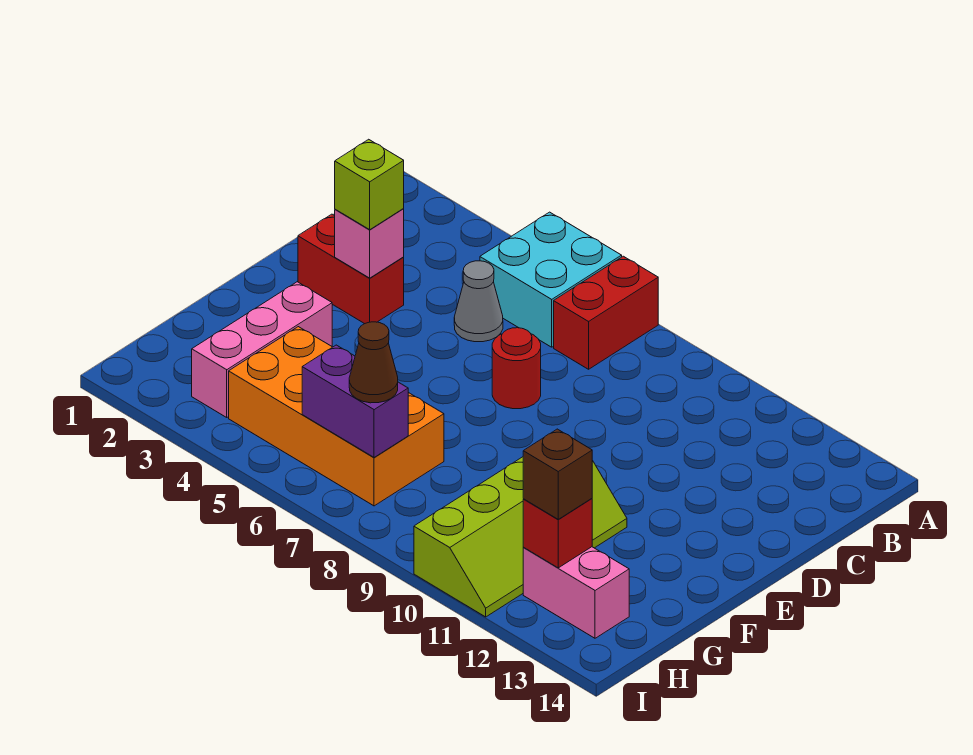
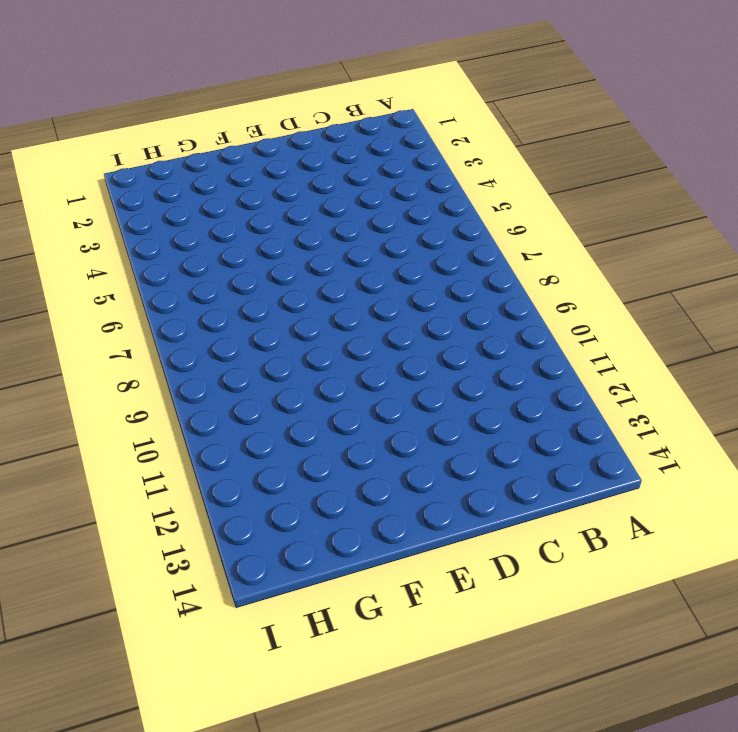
none -> cyan brick A5:B6 level 1
none -> red brick A7:B7 level 1
none -> grey cone C5 level 1

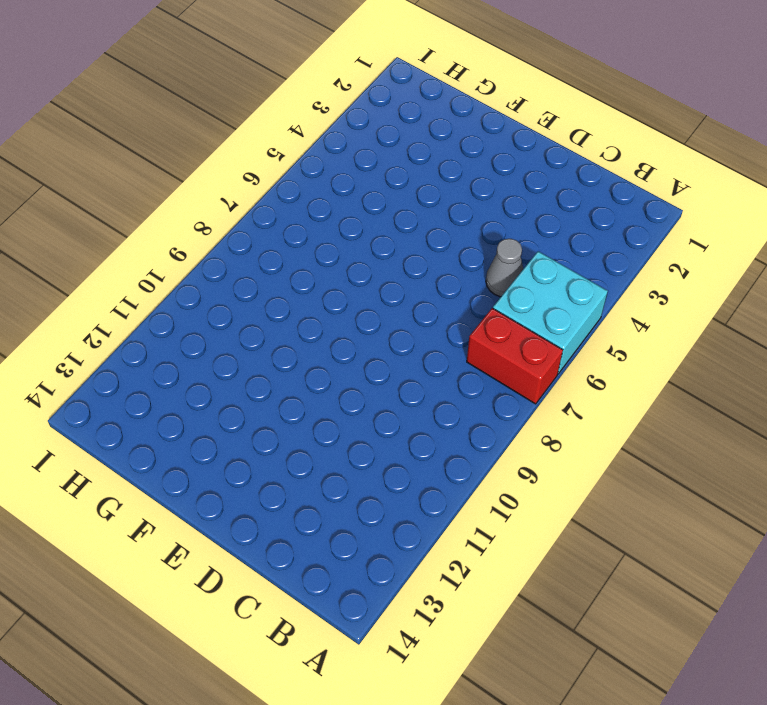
none -> red brick D2:D3 level 1
none -> red round brick D7 level 1
none -> pink brick F3:H3 level 1

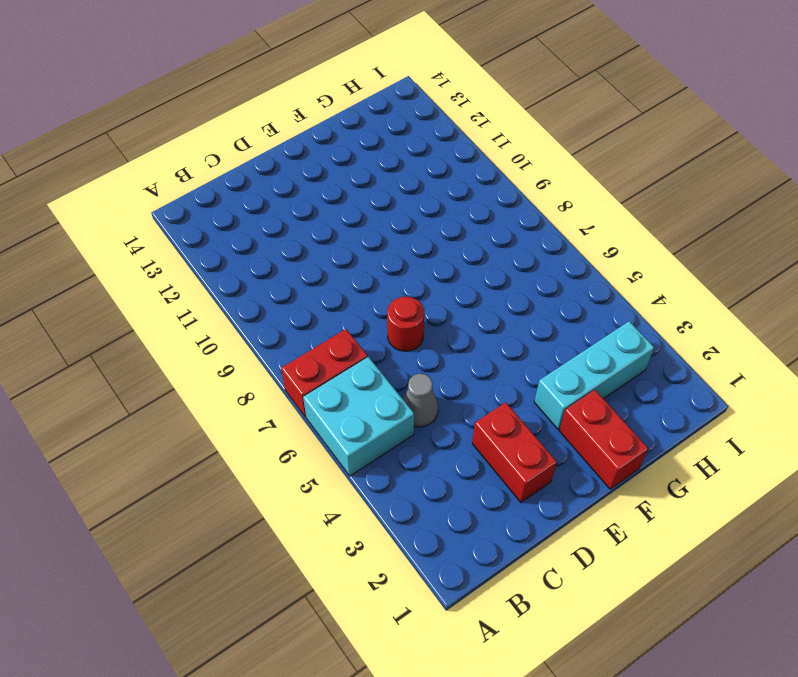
red brick F1:F2 level 1 -> none
cyan brick F3:H3 level 1 -> pink brick F3:H3 level 1
none -> lime slope F10:I11 level 1 top 10
none -> orange brick G4:H7 level 1
none -> pink brick H12:H13 level 1

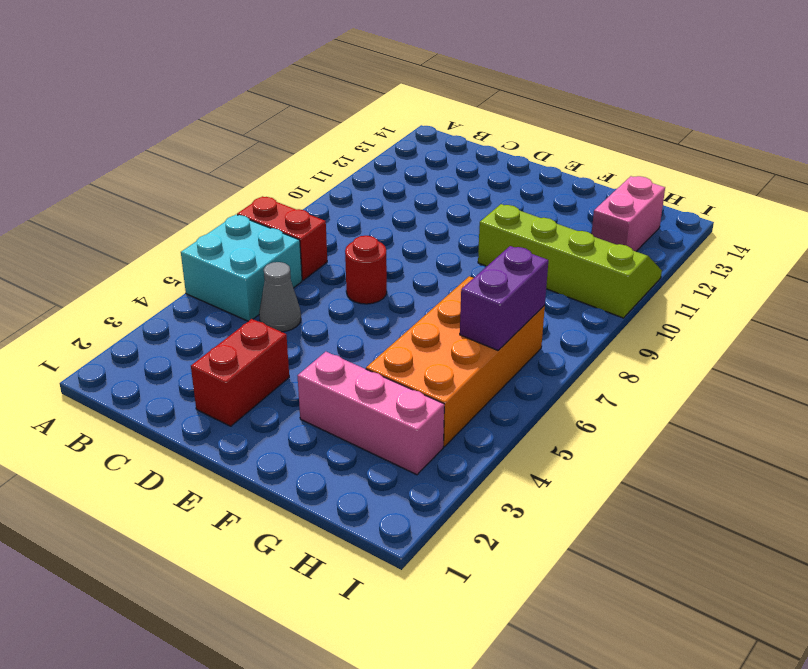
none -> pink brick D3 level 2
none -> red brick H12 level 2
none -> lime brick D3 level 3

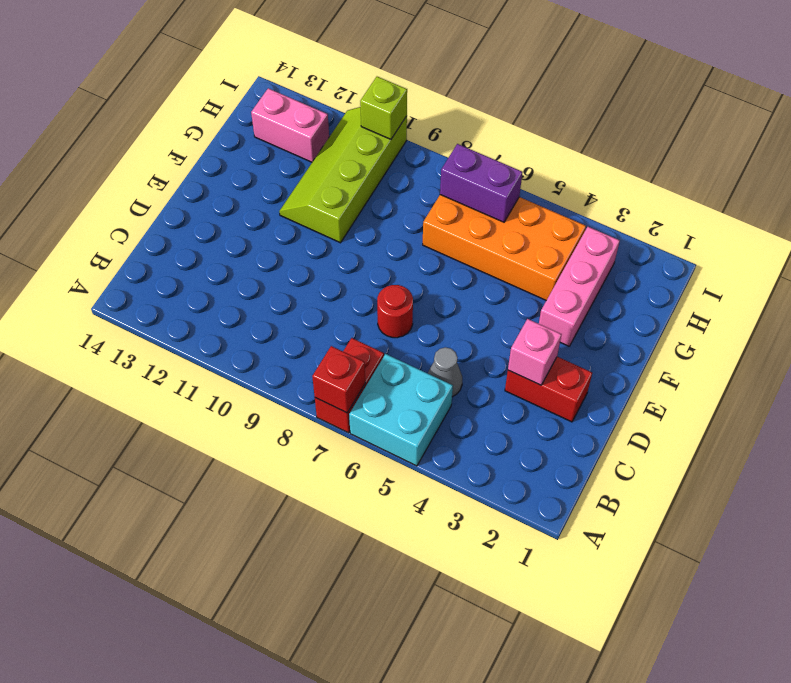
red brick A7 level 2 -> red brick H12 level 2
lime brick I10 level 2 -> lime brick D3 level 3
none -> brown cone H7 level 3
none -> brown brick H12 level 3

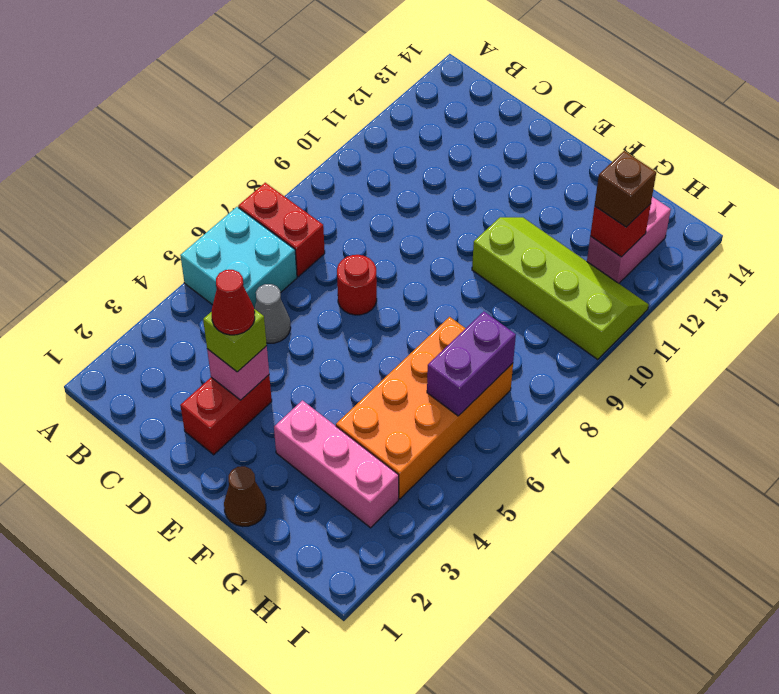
red cone D3 level 4 -> none
brown cone F1 level 1 -> brown cone H7 level 3

